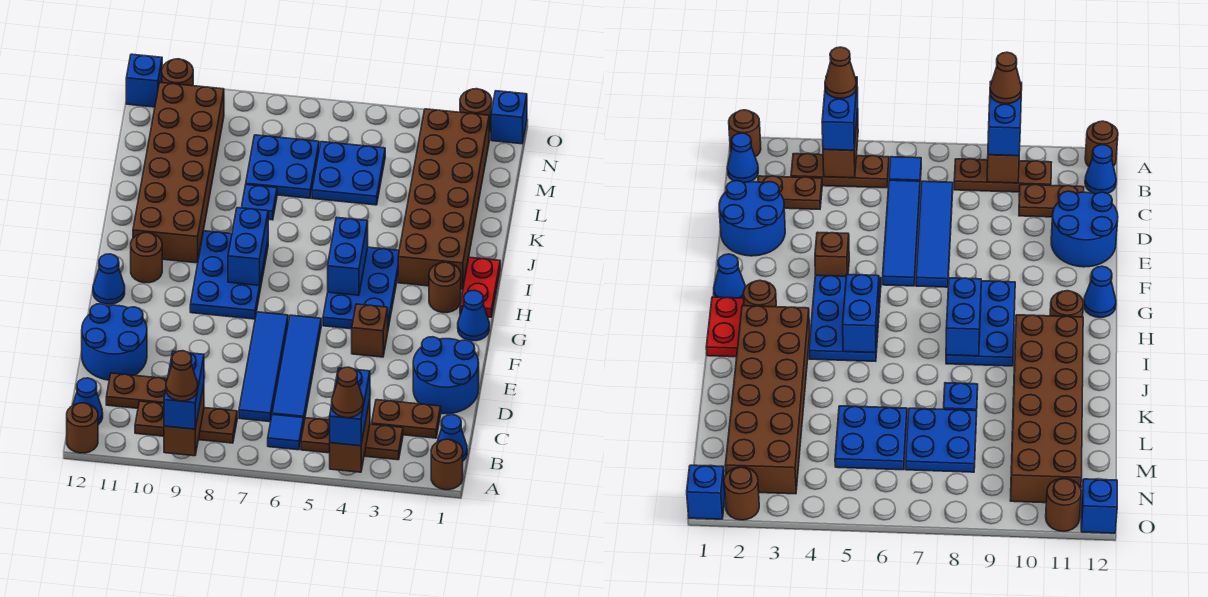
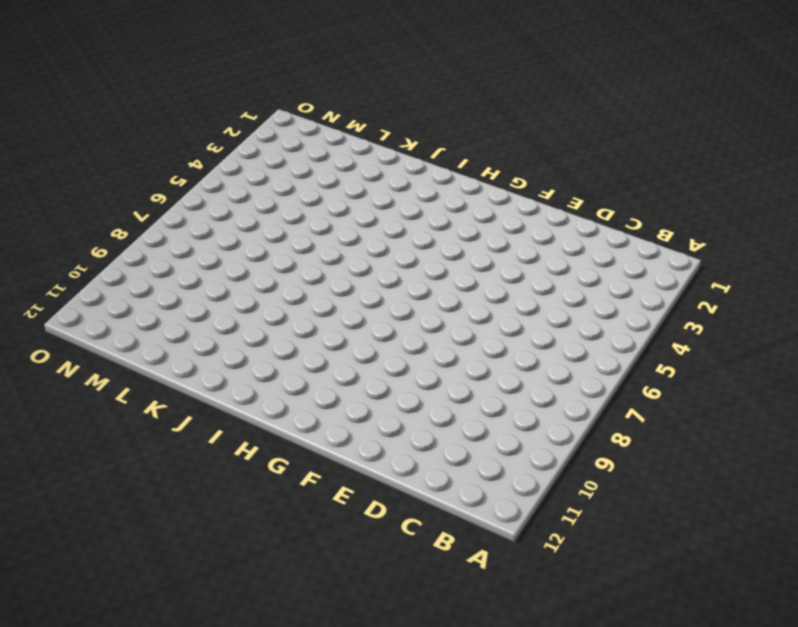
none -> brown round brick A1 level 1
none -> brown round brick A12 level 1
none -> blue cone B1 level 1
none -> brown plate B3:B5 level 1

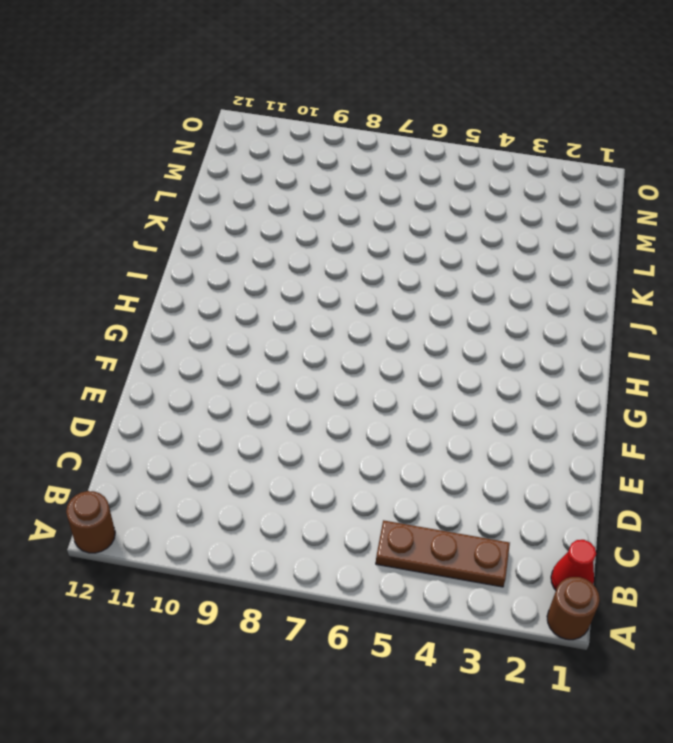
red cone B1 level 1 -> blue cone B1 level 1
none -> blue tile B6 level 1
none -> brown plate B8:B10 level 1
none -> blue cone B12 level 1
none -> brown plate C2:C3 level 1

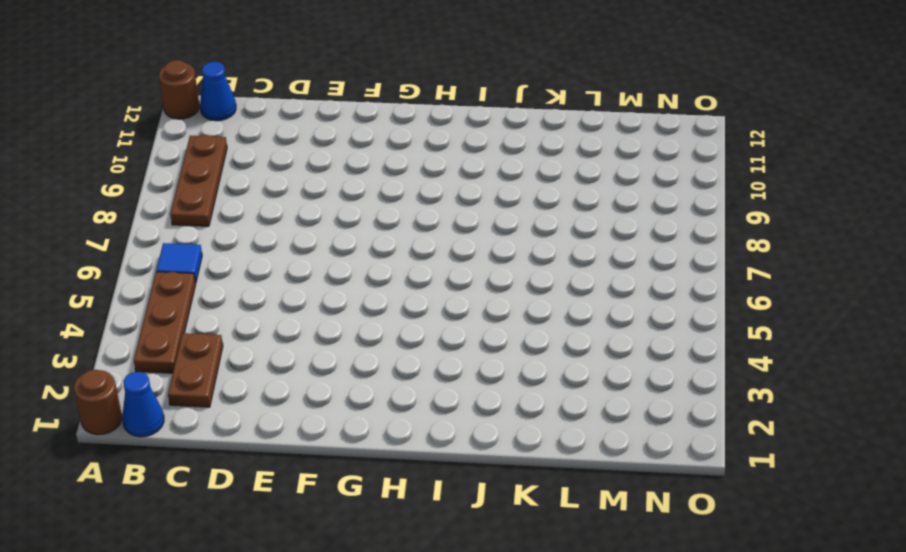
none -> blue tile C6:F6 level 1
none -> blue tile C7:F7 level 1
none -> brown plate C10:C11 level 1
none -> blue round brick D1:E2 level 1

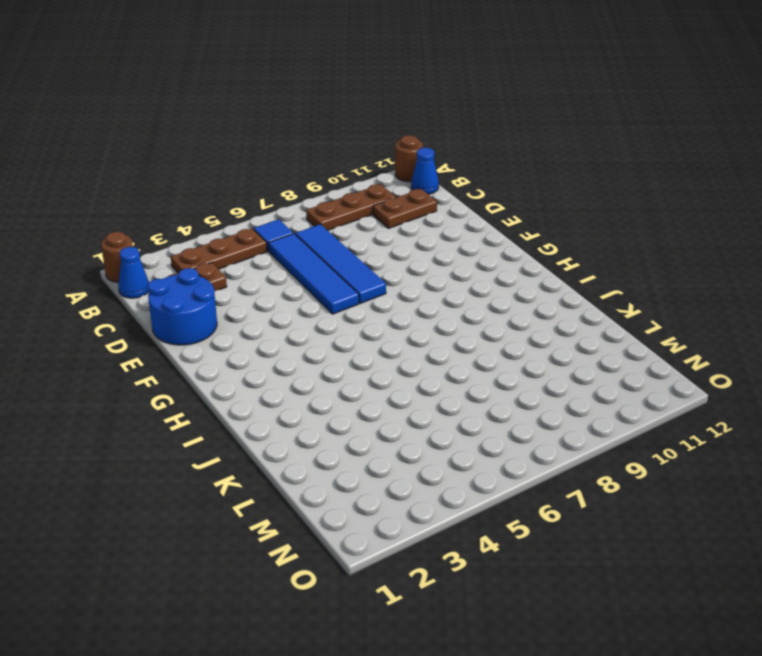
none -> blue round brick D11:E12 level 1
none -> brown brick F4 level 1
none -> blue cone G1 level 1
none -> blue plate G4:I5 level 1

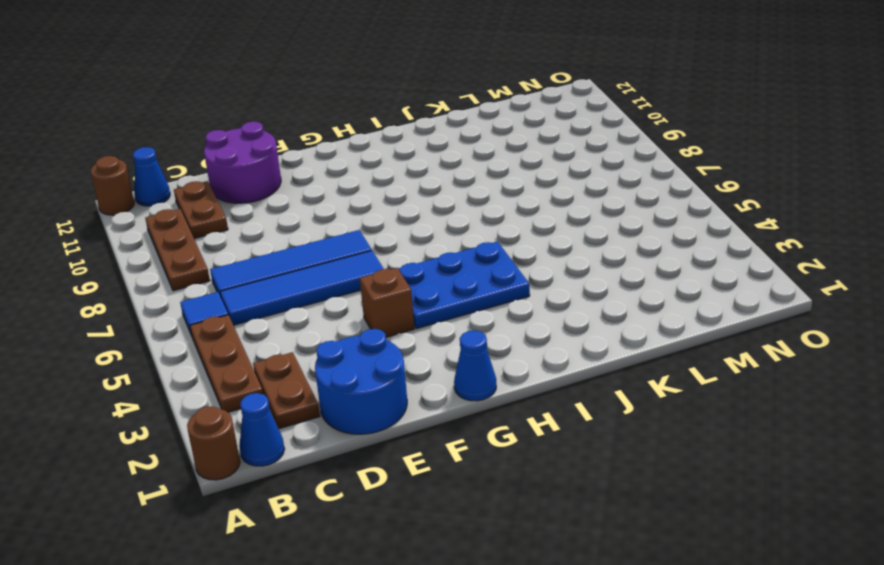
purple round brick D11:E12 level 1 -> blue round brick D11:E12 level 1
none -> blue plate G8:I9 level 1
none -> blue cone G12 level 1
none -> red plate H1:I1 level 1
none -> brown round brick H2 level 1

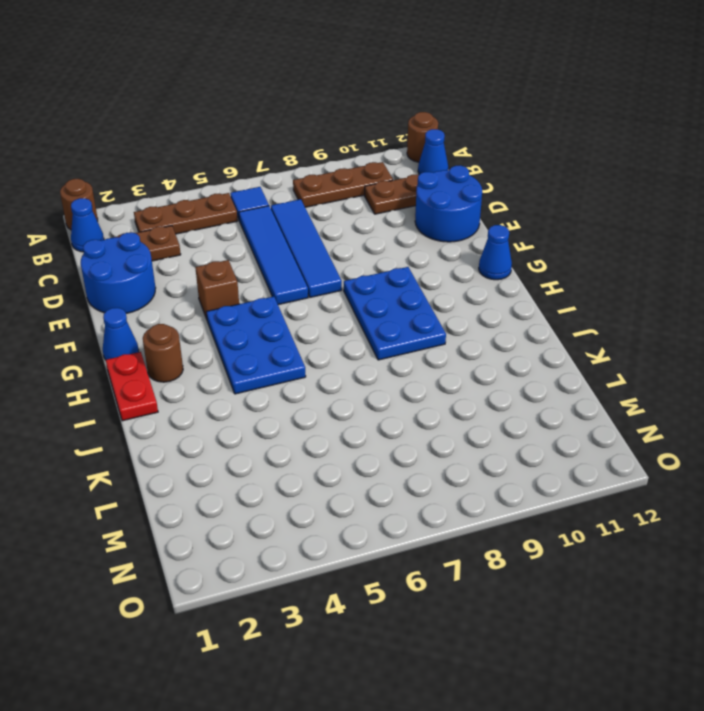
none -> brown round brick H11 level 1
none -> brown brick I2:N3 level 1
none -> brown brick I10:N11 level 1
none -> blue plate K8 level 1

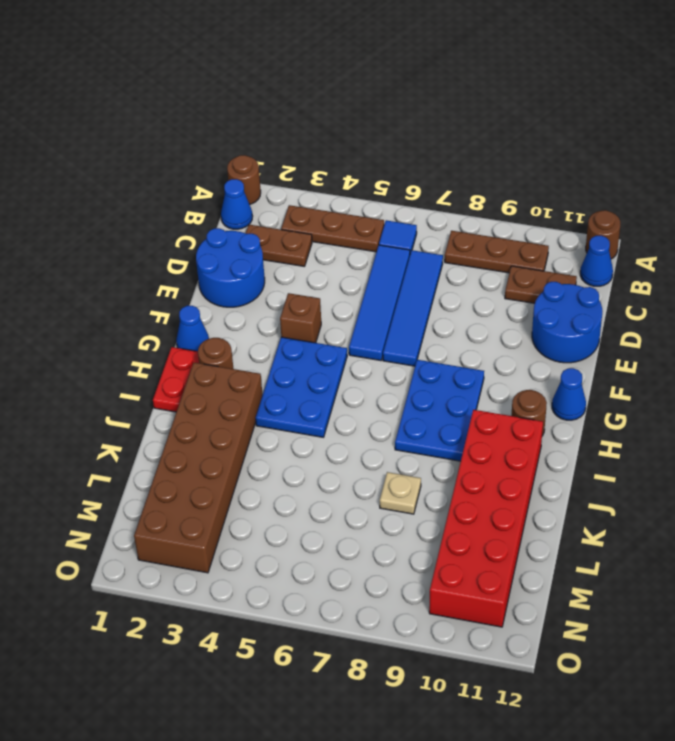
red brick I10:N11 level 1 -> brown brick I10:N11 level 1
tan plate K8 level 1 -> blue plate K8 level 1
none -> blue plate L5:M6 level 1
none -> blue plate L7:M8 level 1
none -> blue brick O1 level 1
none -> brown round brick O2 level 1

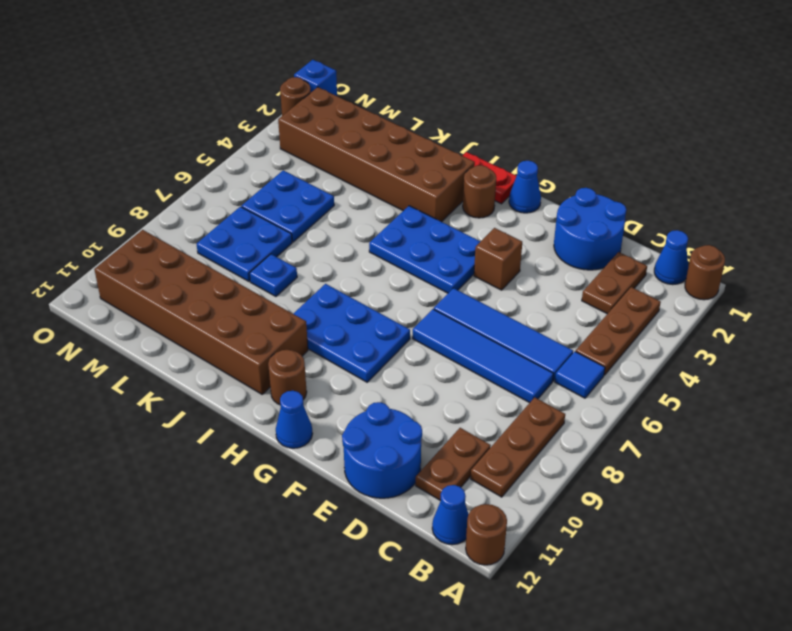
none -> brown round brick O11 level 1
none -> blue brick O12 level 1
none -> brown brick A4:B4 level 2
none -> brown brick A9:B9 level 2

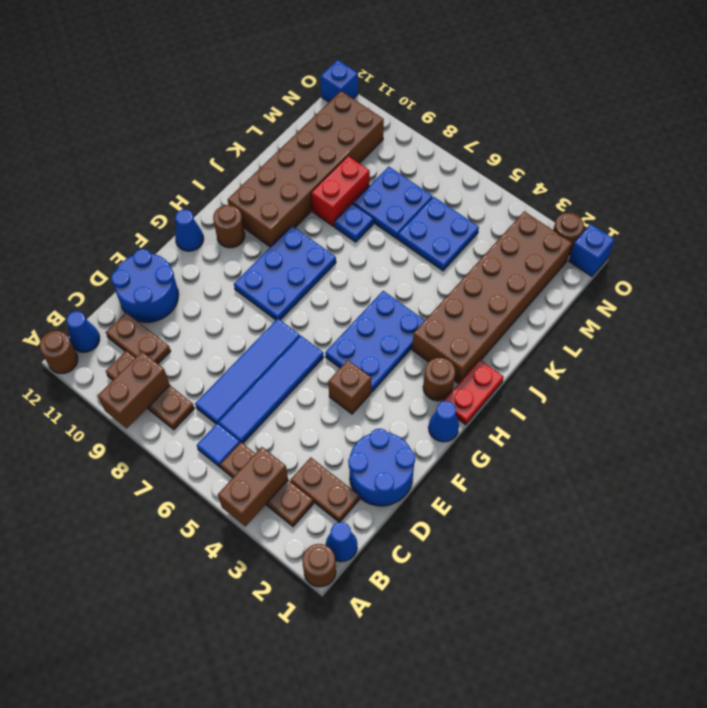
red brick K9:L9 level 1 -> none
none -> brown round brick O11 level 1
none -> blue brick H5:I5 level 2
none -> blue brick H8:I8 level 2
none -> blue brick A4:B4 level 3

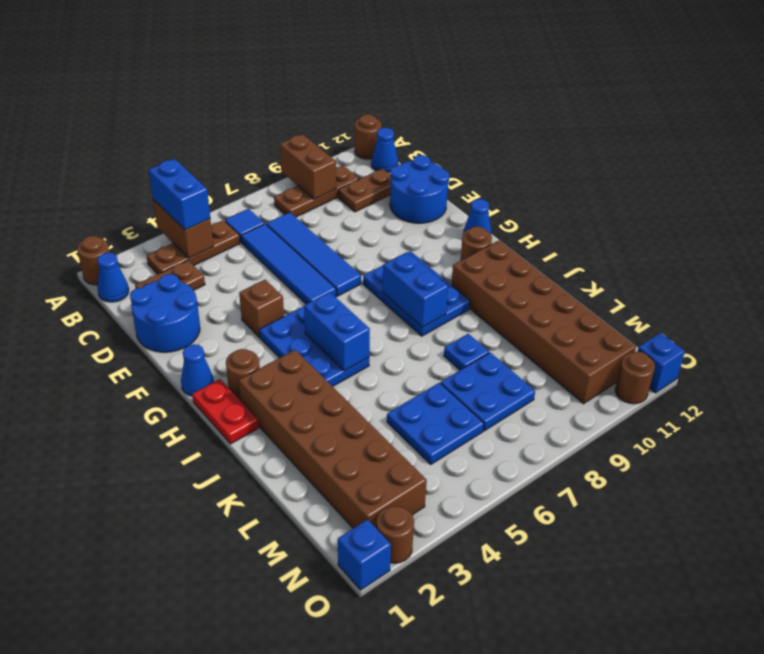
none -> blue brick A9:B9 level 3
none -> brown cone A4 level 4
none -> brown cone A9 level 4

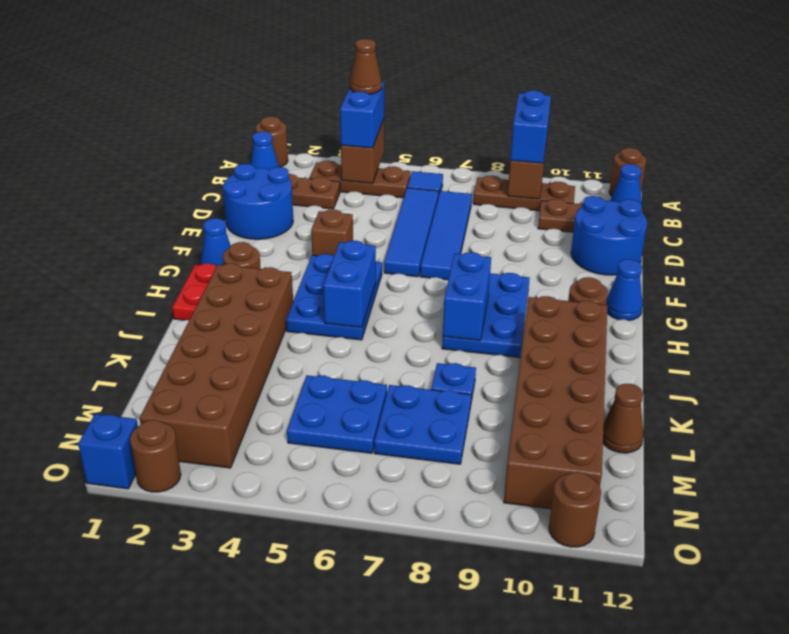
brown cone L12 level 1 -> brown cone A9 level 4
none -> blue brick O12 level 1

